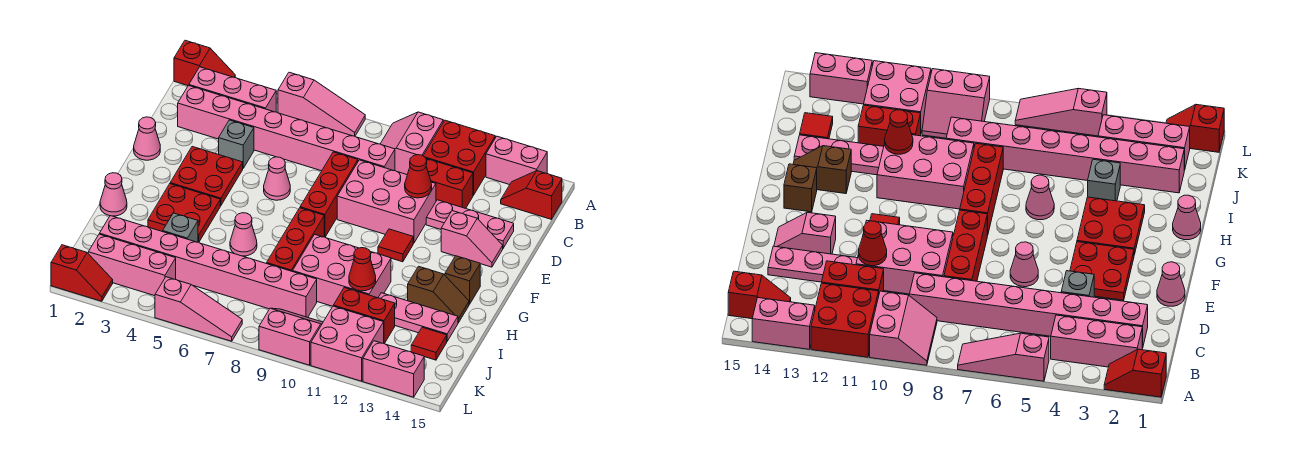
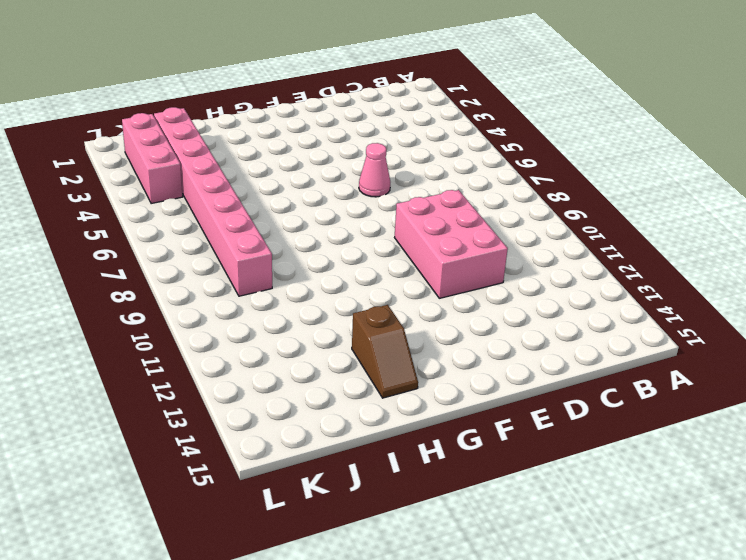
none -> red slope A1:A2 level 1 top 1
none -> pink slope A5:A7 level 1 top 5
none -> pink slope A9:B10 level 1 top 10
none -> red brick A11:B12 level 1

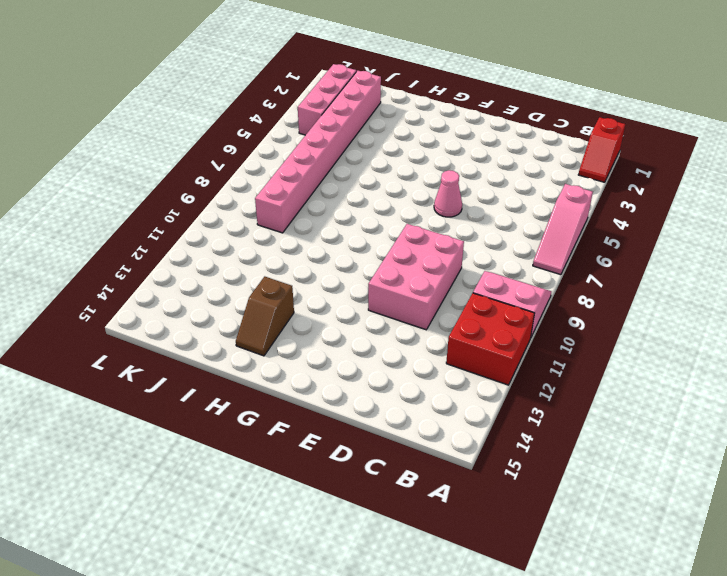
none -> pink brick A13:A14 level 1
none -> pink brick B2:B4 level 1
none -> red slope B14:B15 level 1 top 15
none -> pink brick C2:C9 level 1

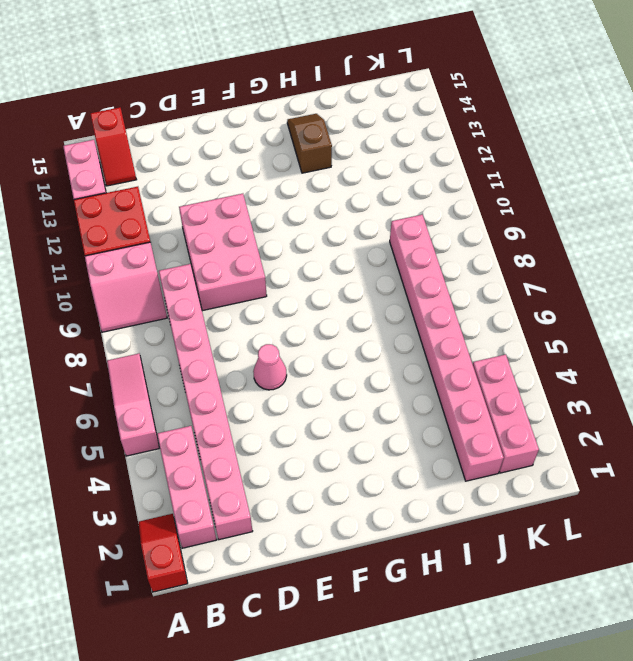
none -> red brick C11:C12 level 1
none -> grey brick D4 level 1
none -> red brick D8:F8 level 1
none -> pink plate D12:D14 level 1

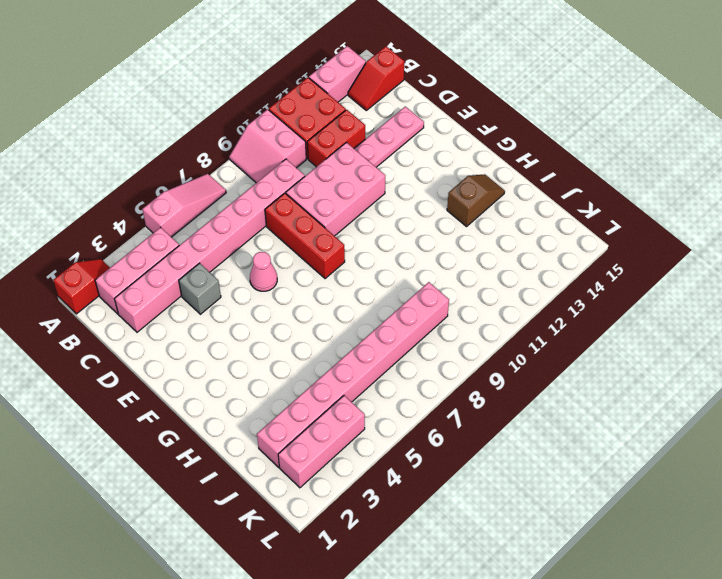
none -> pink cone E1 level 1
none -> red plate E3:F4 level 1
none -> pink slope E13:E14 level 1 top 13
none -> red tile F11 level 1

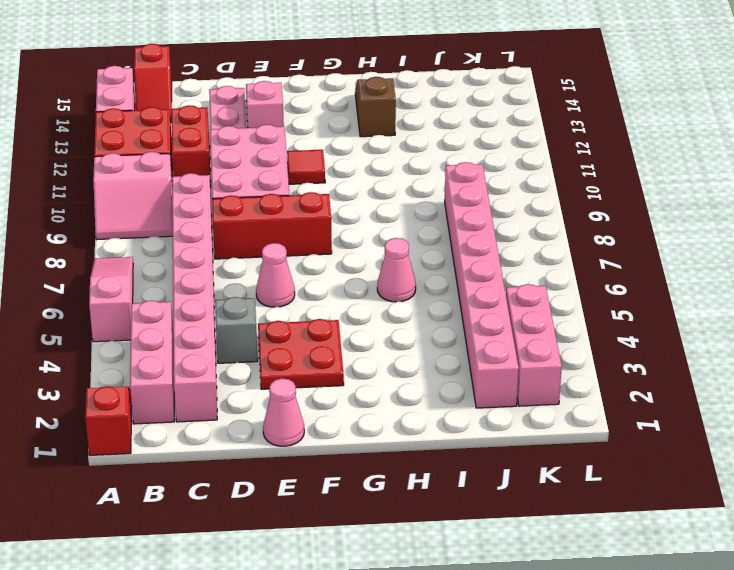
none -> red plate G3:H4 level 1
none -> red brick G8:I8 level 1
none -> brown brick G14 level 1
none -> pink cone H1 level 1

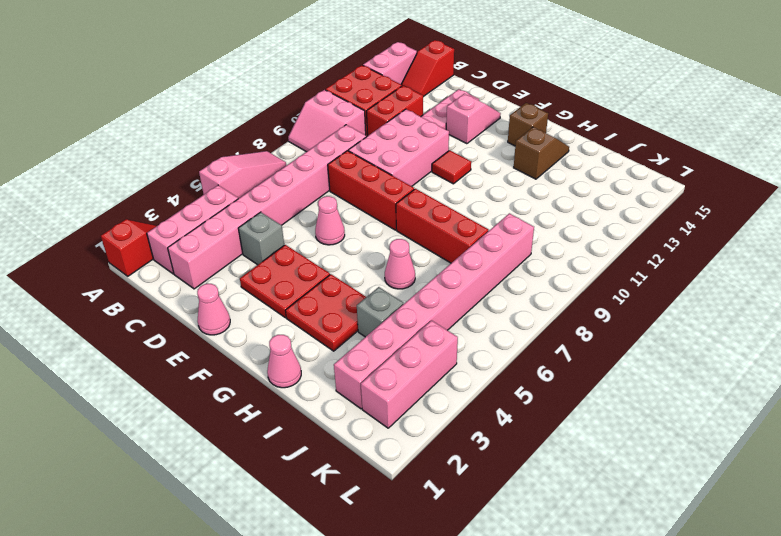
none -> pink brick H9:I11 level 1
none -> pink plate I12:I14 level 1
none -> red brick J11:J12 level 1
none -> red tile J14 level 1

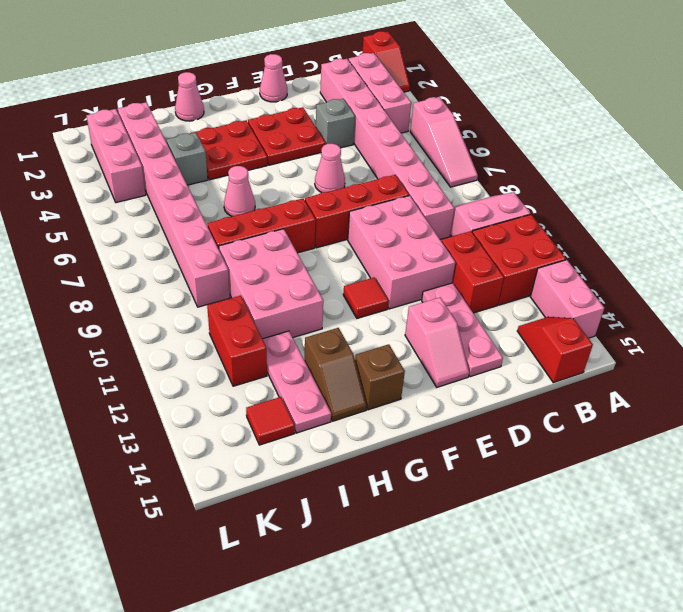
none -> pink slope K9:L10 level 1 top L
none -> pink brick K11:L12 level 1
none -> red slope L1:L2 level 1 top 1
none -> pink slope L5:L7 level 1 top 5

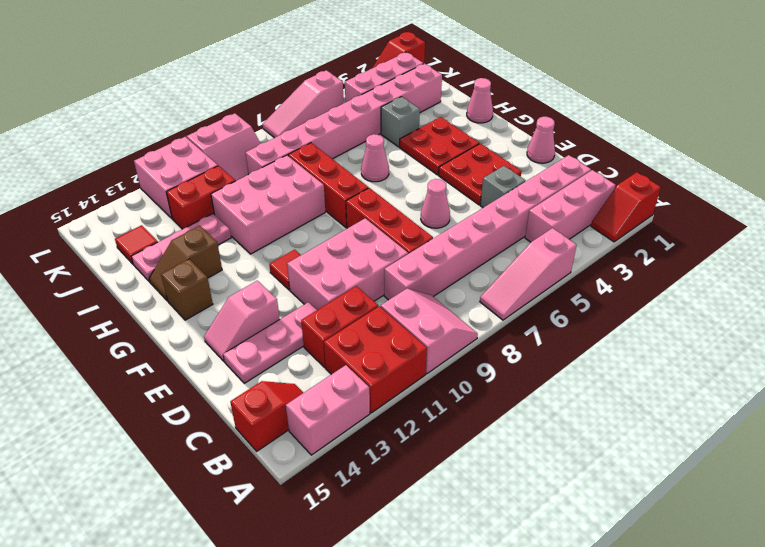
none -> pink brick L13:L14 level 1
none -> red cone D11 level 2
none -> red cone I11 level 2

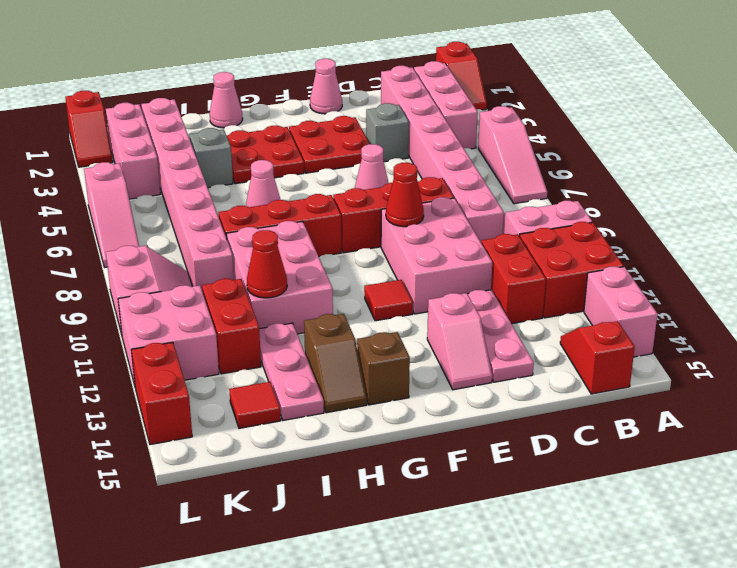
red cone E9 level 2 -> red cone D11 level 2
red brick L13:L14 level 1 -> pink brick L13:L14 level 1

